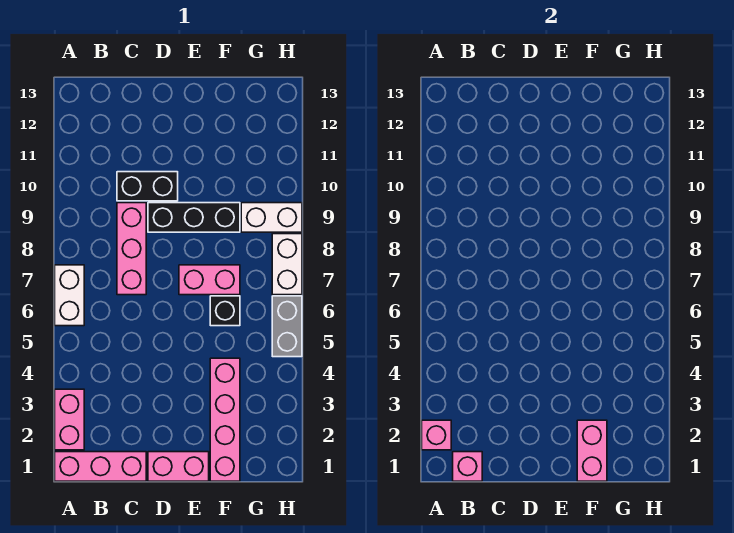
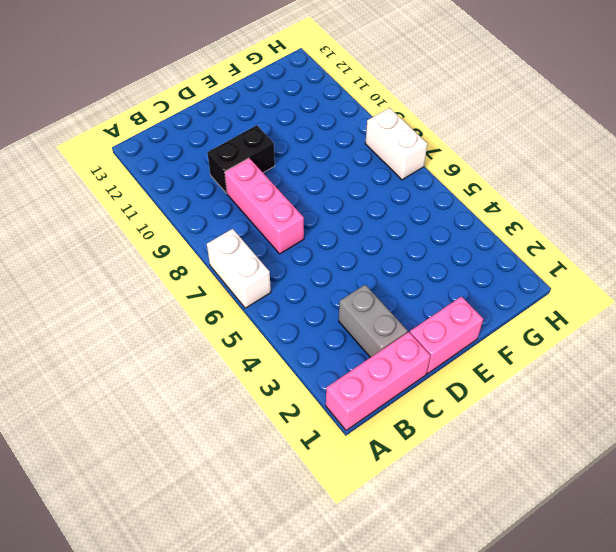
grey brick C2:C3 level 1 -> grey brick H5:H6 level 1
none -> pink brick A2:A3 level 1
none -> black brick D9:F9 level 1
none -> pink brick E7:F7 level 1

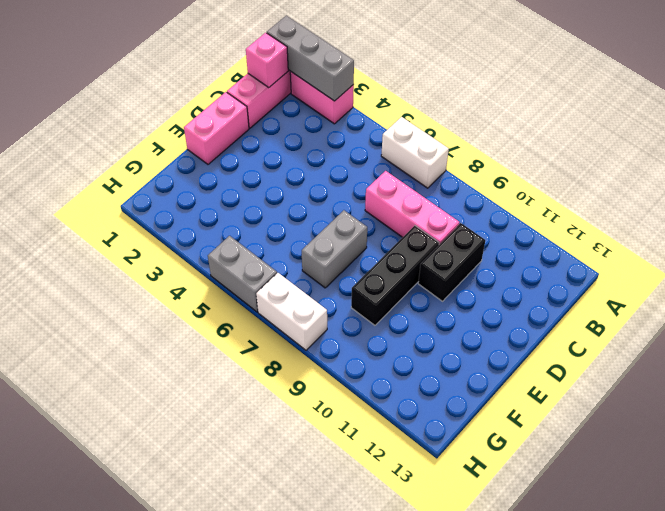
grey brick A1:A3 level 2 -> pink brick A2 level 2
grey brick E7:F7 level 1 -> pink brick E7:F7 level 1
none -> pink brick F1:F4 level 1
none -> black brick F6 level 1
none -> white brick G9:H9 level 1

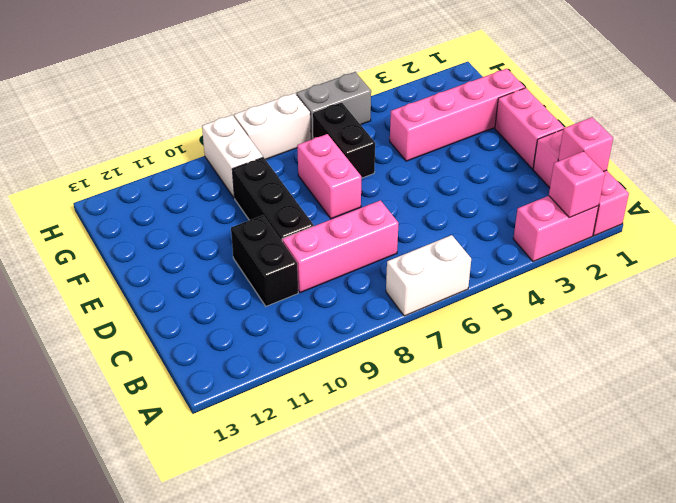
black brick F6:G6 level 1 -> black brick F6 level 1
none -> pink brick F1:F2 level 2

